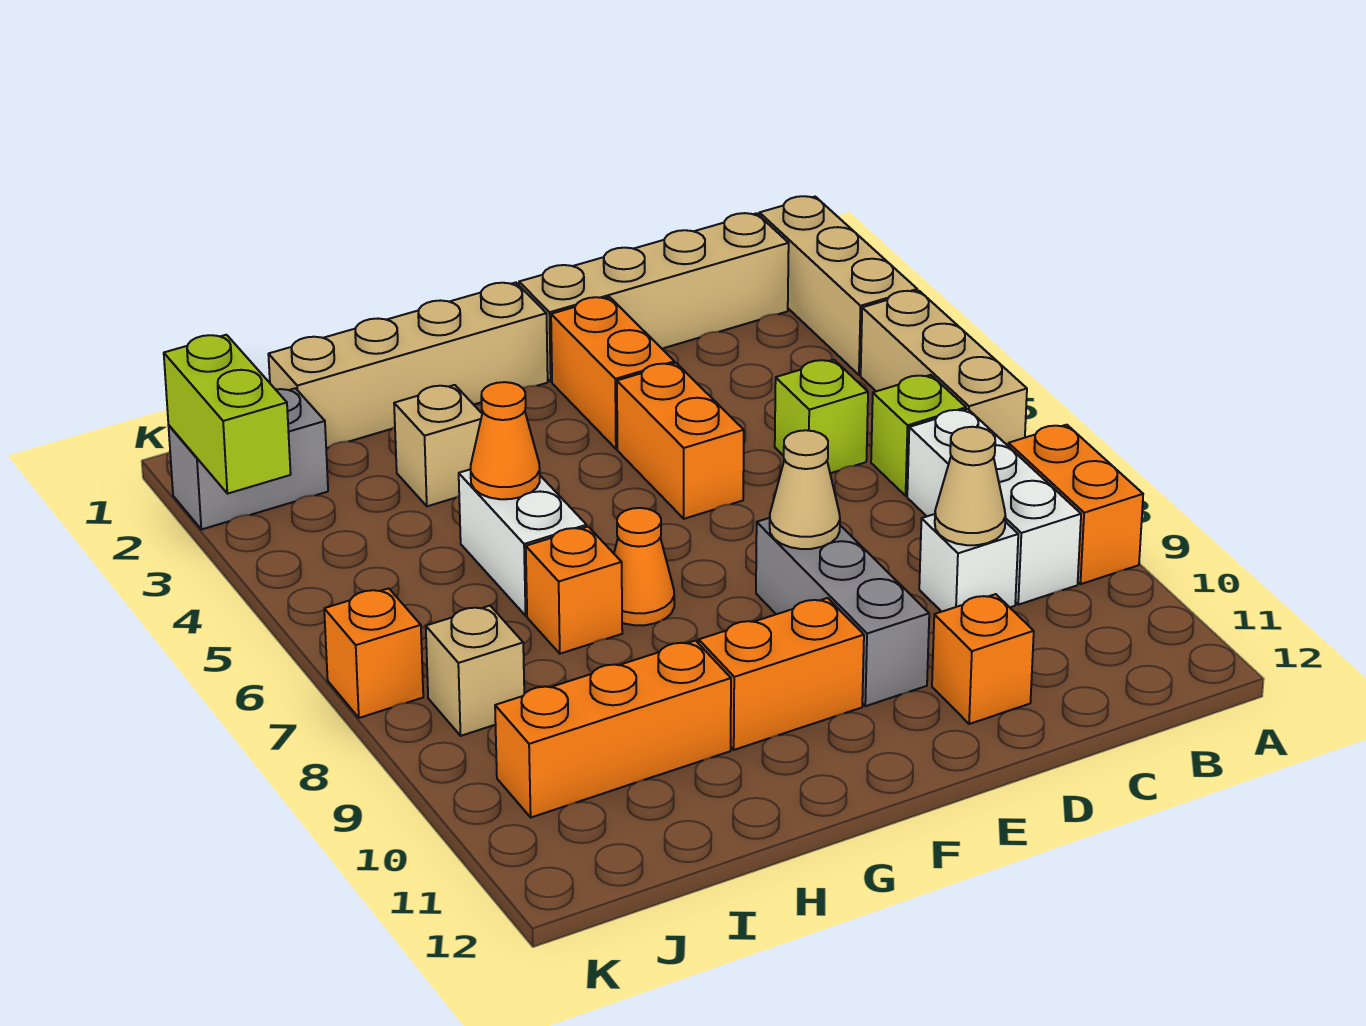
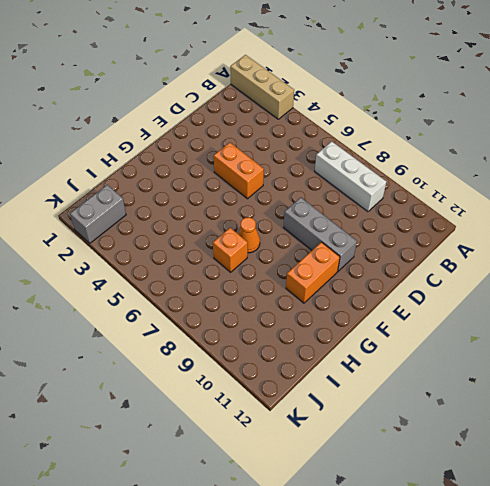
none -> tan brick A4:A6 level 1
none -> orange brick A8:A9 level 1
none -> tan brick B1:E1 level 1

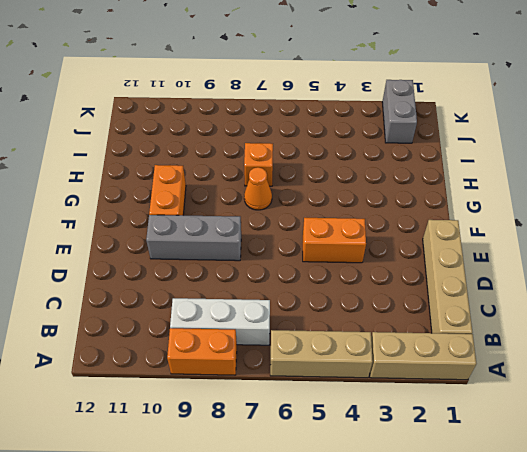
none -> lime brick B6 level 1
none -> lime brick C5 level 1
none -> white brick C9 level 1

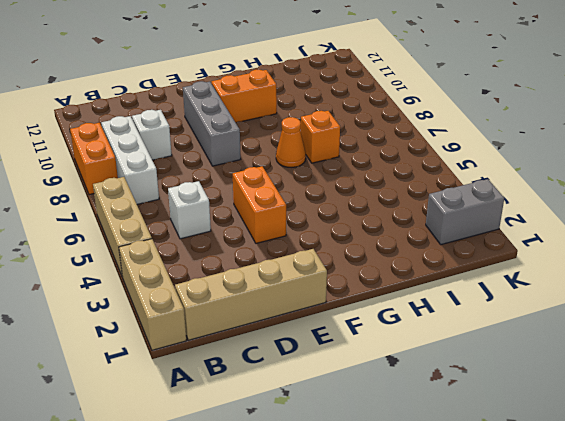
white brick C5 level 1 -> lime brick C5 level 1
none -> lime brick B6 level 1
none -> orange brick D11 level 1
none -> orange brick E2:E3 level 1

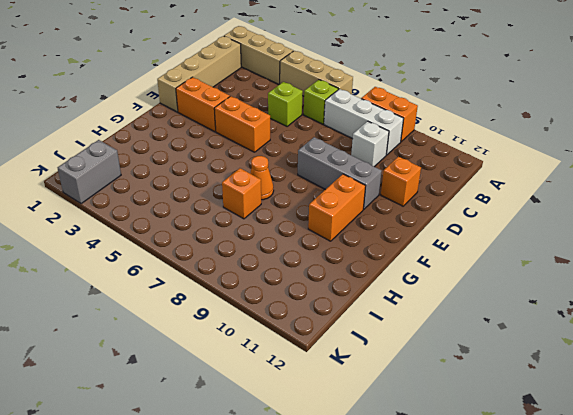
none -> tan brick F1:I1 level 1
none -> tan brick H3 level 1
none -> white brick H5:H6 level 1

